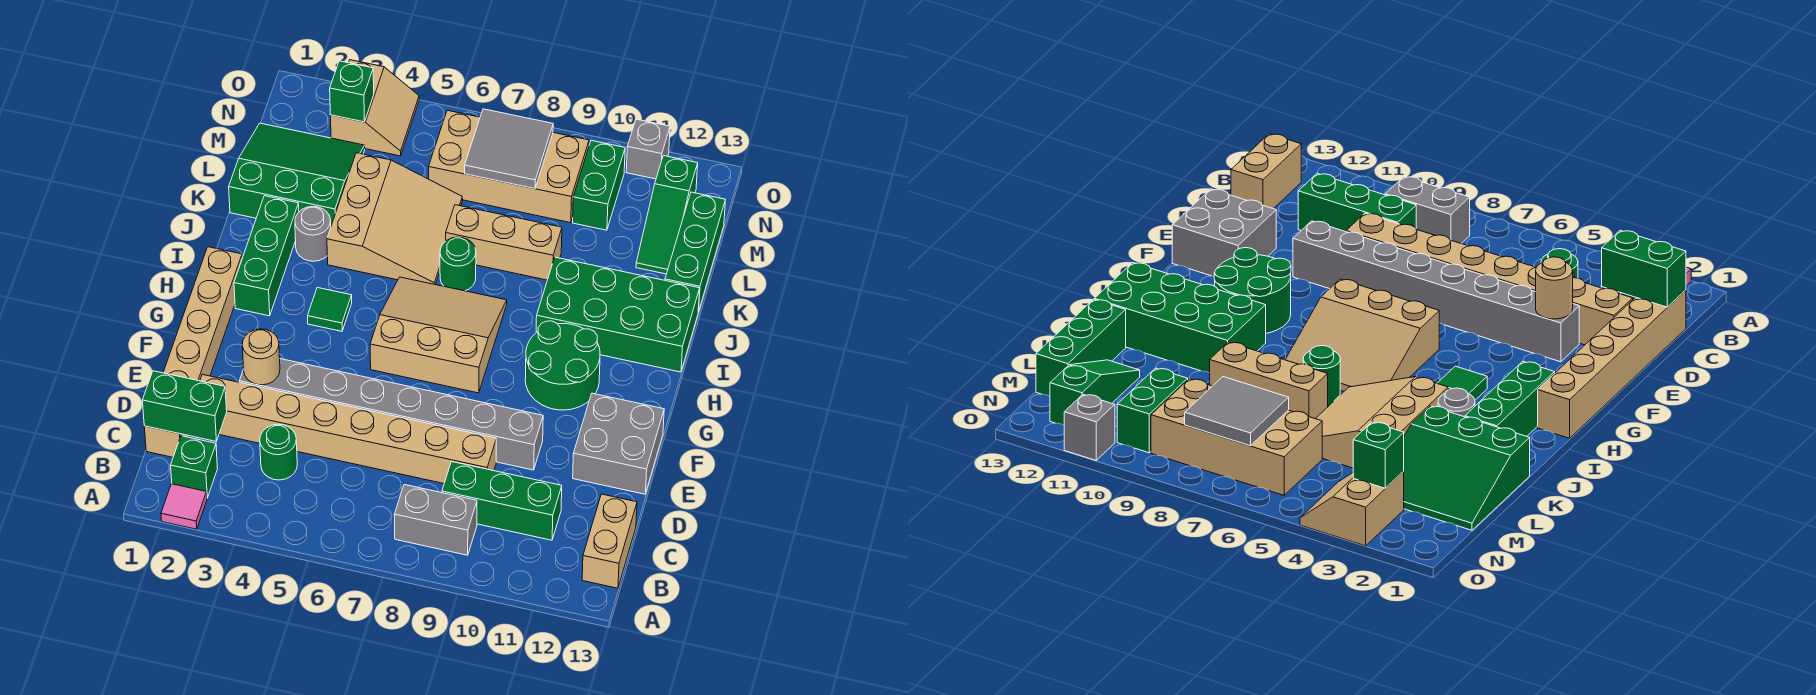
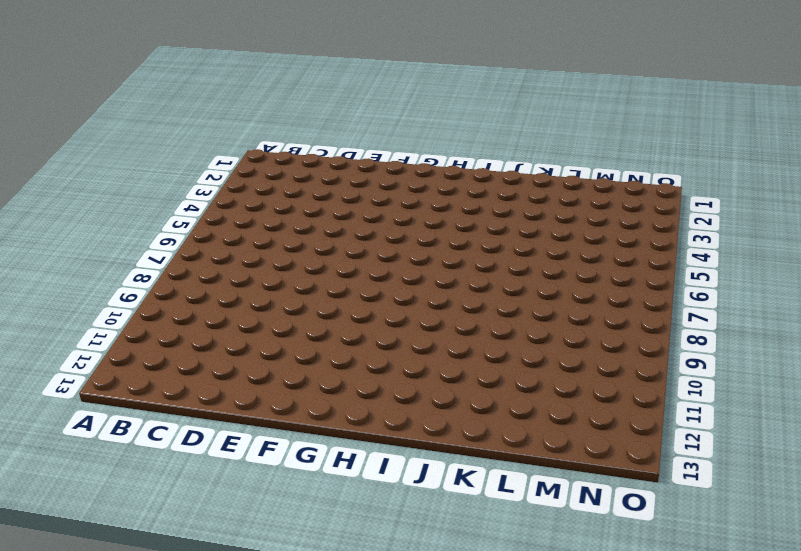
none -> pink tile A2 level 1
none -> green brick B2 level 1
none -> grey brick B8:B9 level 1
none -> tan brick B13:C13 level 1

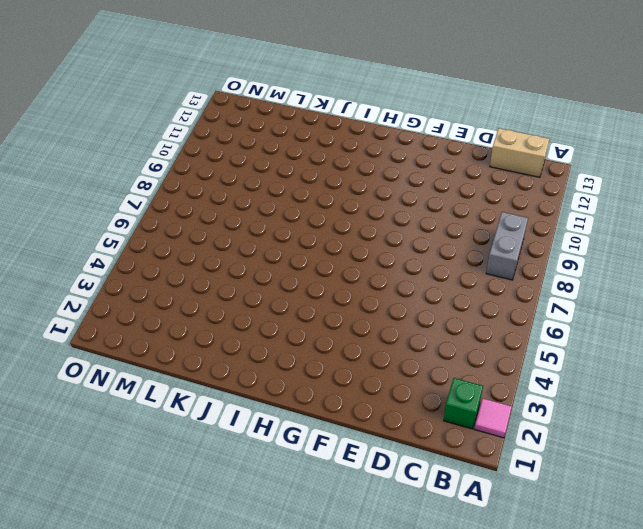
none -> tan brick C1:H1 level 1
none -> green round brick C4 level 1
none -> green brick C9:C11 level 1
none -> tan brick D2:D9 level 1

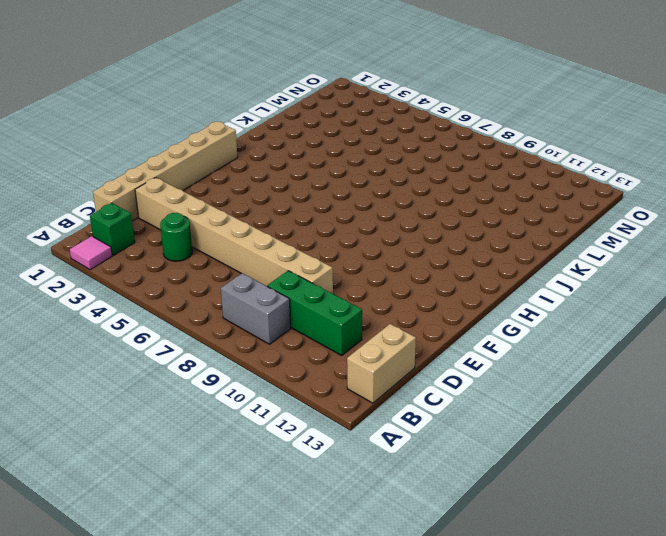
none -> grey brick E3:E10 level 1
none -> grey brick E12:F13 level 1
none -> tan slope G6:I8 level 1 top G
none -> green round brick G10:H11 level 1

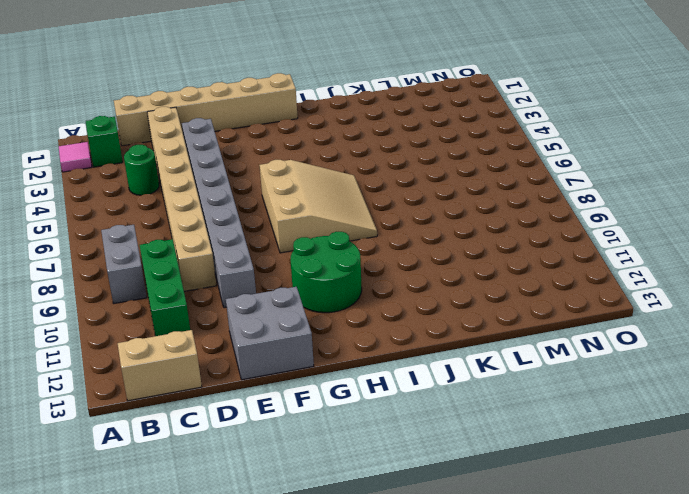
none -> green brick H2:J2 level 1
none -> green tile H4 level 1
none -> green brick I10:J13 level 1
none -> grey round brick J3 level 1

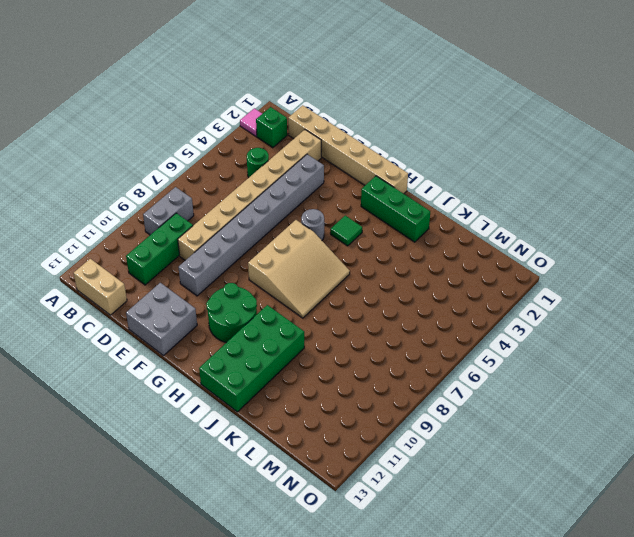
grey round brick G5 level 1 -> grey round brick J3 level 1
none -> tan slope J4:L6 level 1 top 4
none -> green round brick J7 level 1
none -> green slope K1:M3 level 1 top K
none -> tan brick K7:K9 level 1

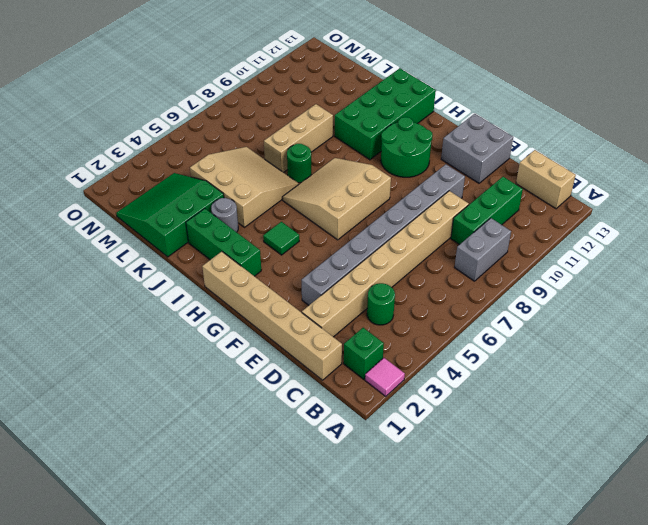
none -> green brick K13:M13 level 1
none -> green slope L12:N12 level 1 top N
none -> tan brick M6:N9 level 1
none -> green brick M10:N10 level 1

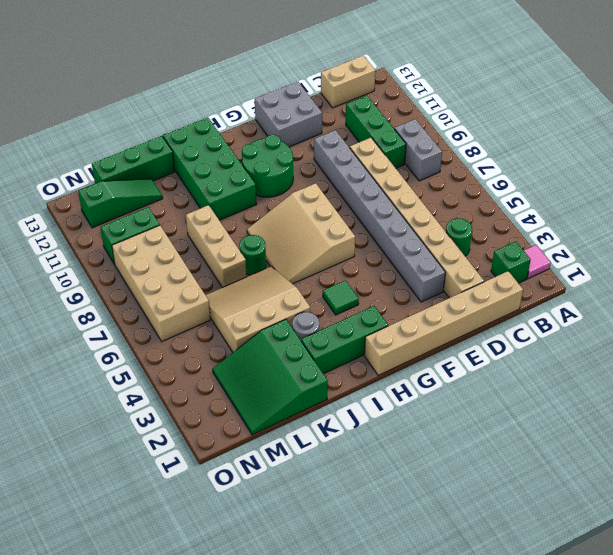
none -> tan slope N3:O4 level 1 top 3
none -> grey brick O11 level 1
none -> green brick C1:C2 level 2
none -> tan round brick E3 level 2

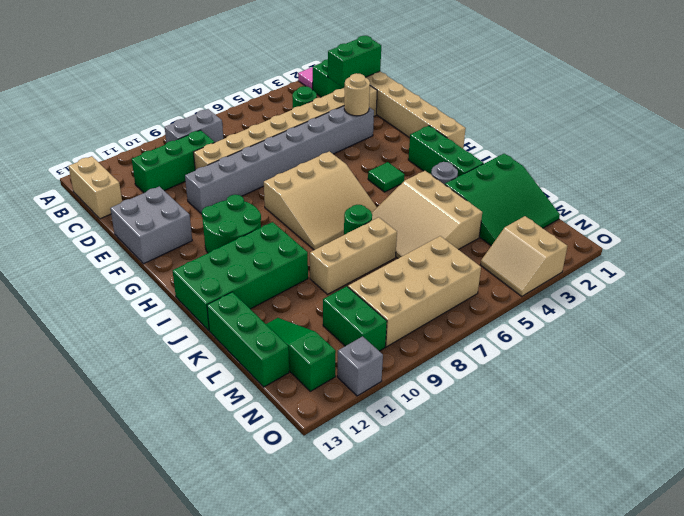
none -> grey tile M7:N8 level 2
none -> green brick N3 level 2

